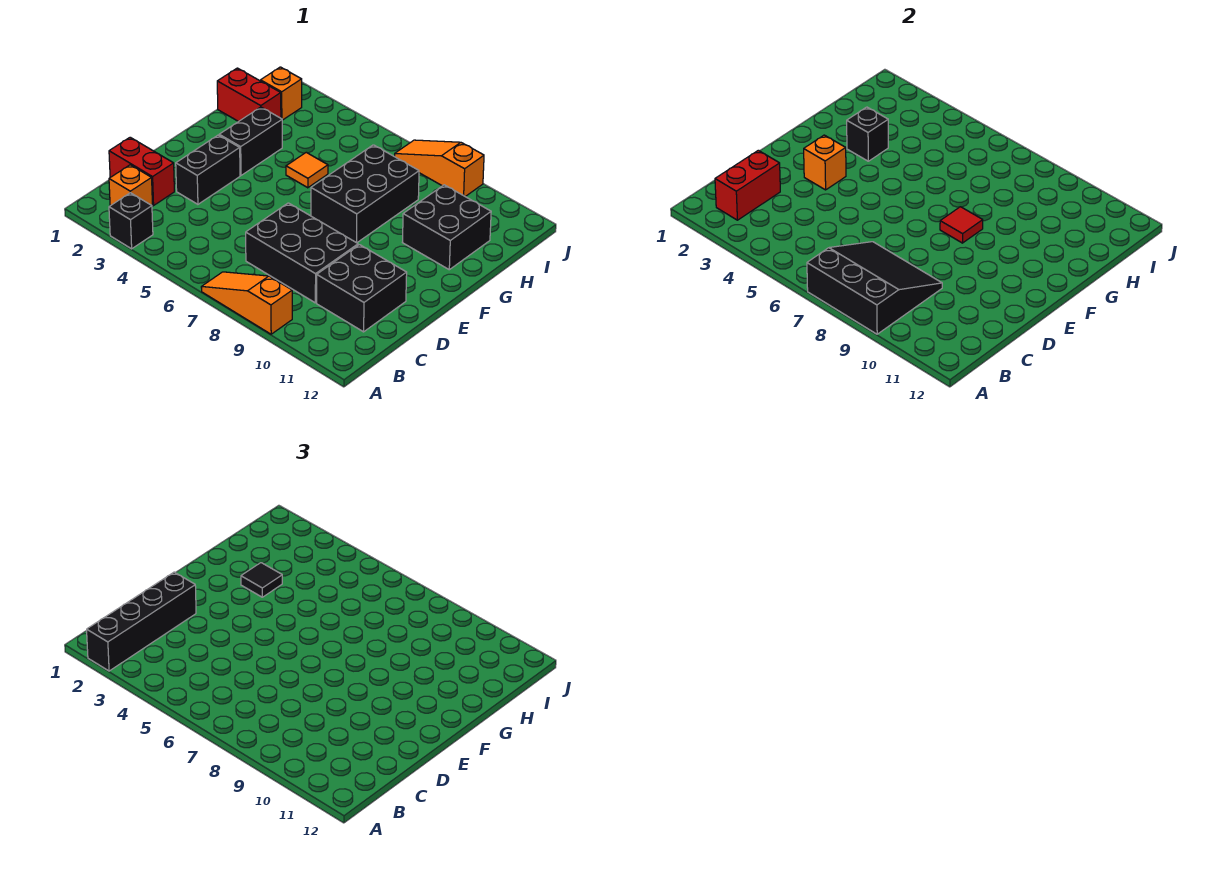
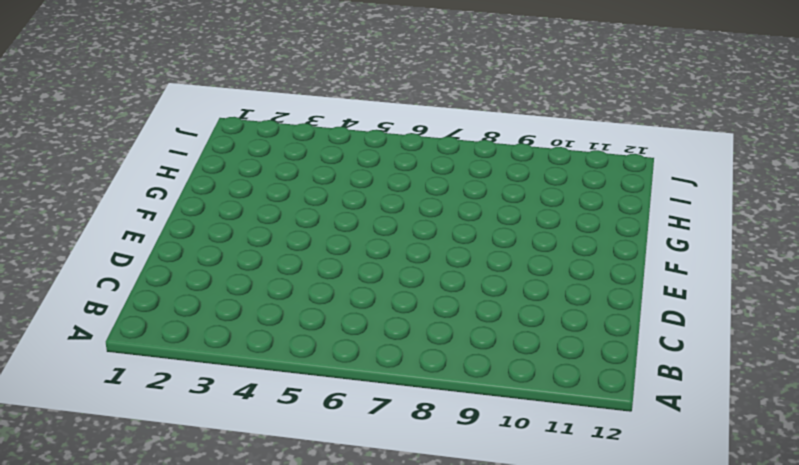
none -> black brick A3 level 1
none -> orange slope A7:A9 level 1 top 9
none -> orange brick B2 level 1

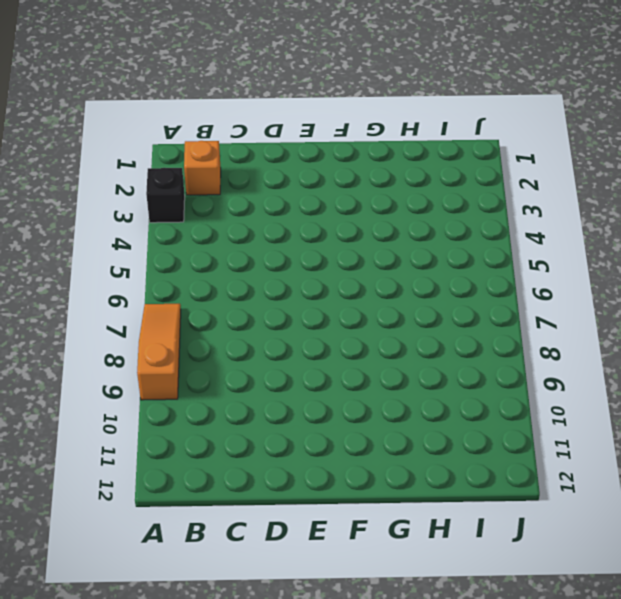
none -> red brick C1:C2 level 1
none -> black brick C7:D9 level 1
none -> black brick C10:D11 level 1

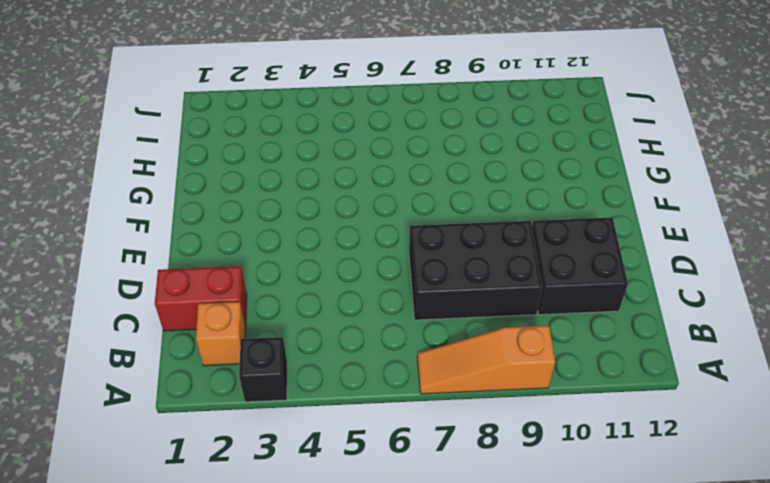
none -> black brick D3:E3 level 1
none -> black brick F3:G3 level 1
none -> black brick F7:H8 level 1

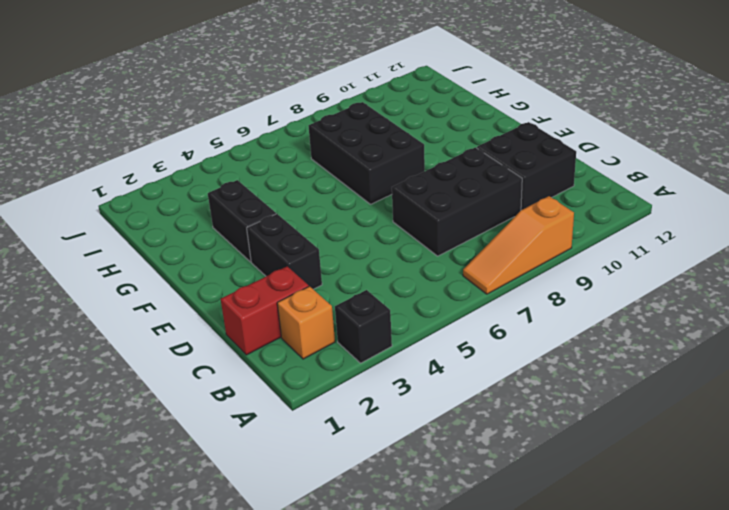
none -> orange tile G5 level 1
none -> black brick G10:H11 level 1
none -> red brick H1:H2 level 1

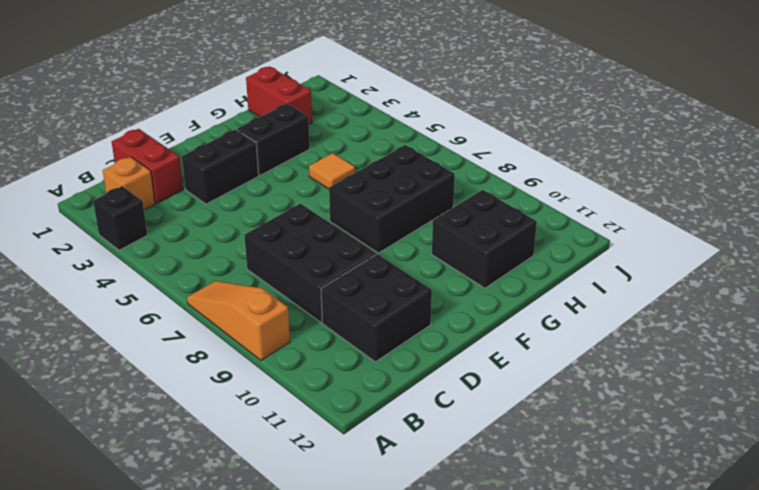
none -> orange brick I2 level 1
none -> orange slope J7:J9 level 1 top 9
none -> black slope A7:C9 level 2 top A

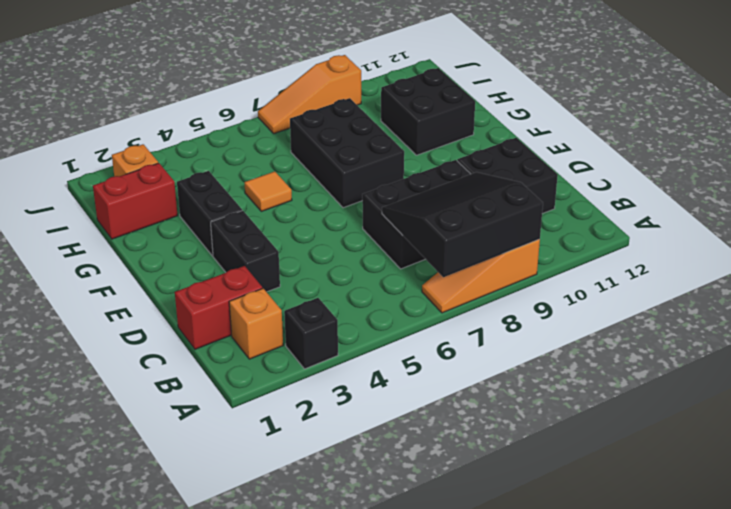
none -> red brick B2:C2 level 2
none -> orange brick E3 level 2
none -> red tile F8 level 2

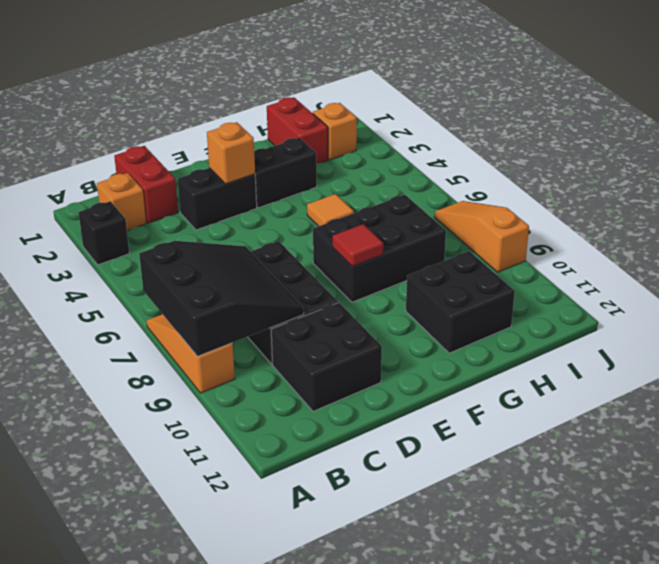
none -> red brick B2:C2 level 2
none -> black brick G3 level 2
none -> black brick A2:D2 level 3

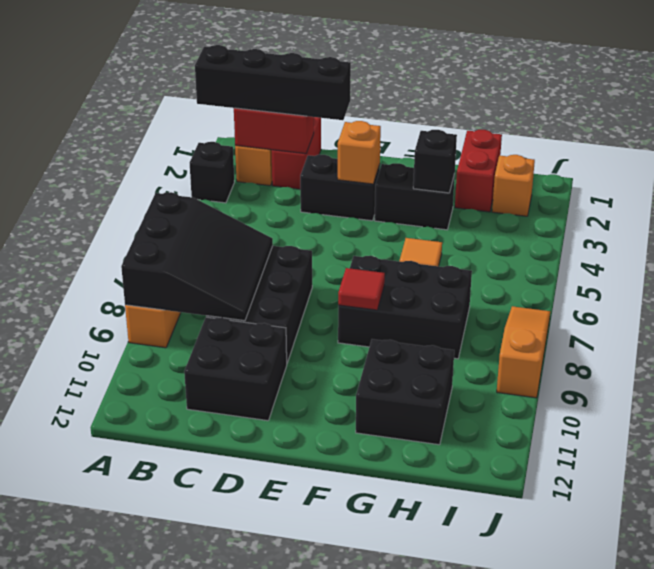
none -> black tile G3 level 3

